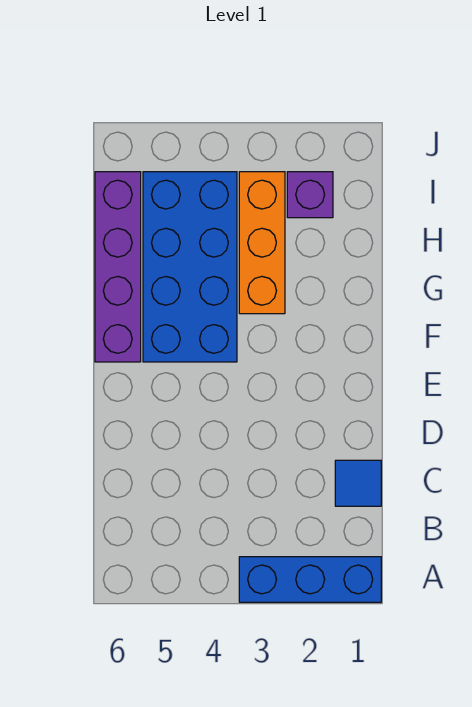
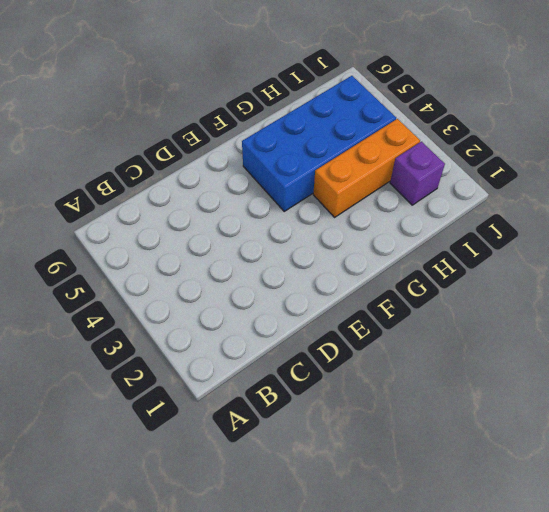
none -> blue brick A1:A3 level 1
none -> blue tile C1 level 1

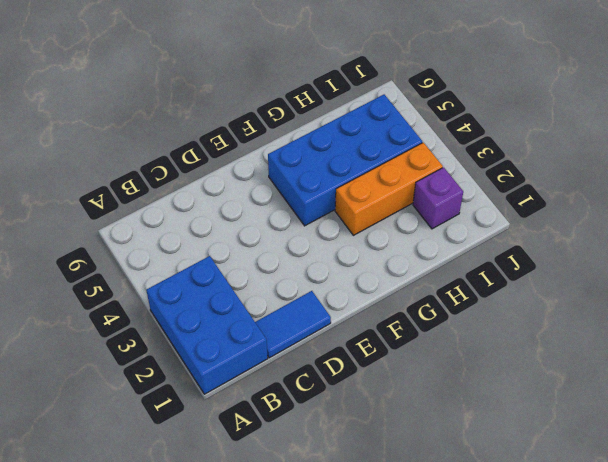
blue brick A1:B3 level 1 -> blue brick A1:A3 level 1
blue tile C1:D1 level 1 -> blue tile C1 level 1
none -> purple brick F6:I6 level 1

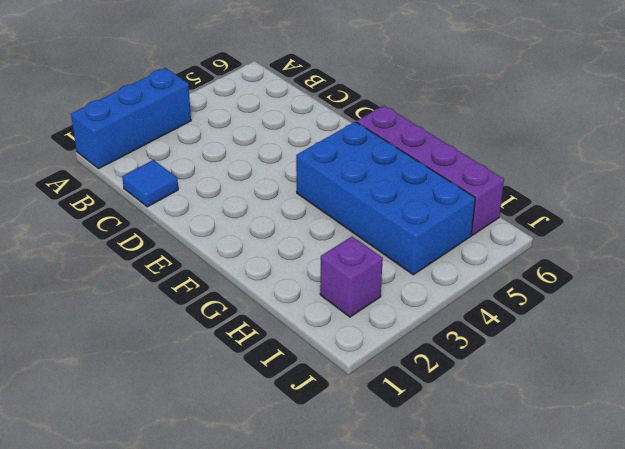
none -> orange brick G3:I3 level 1

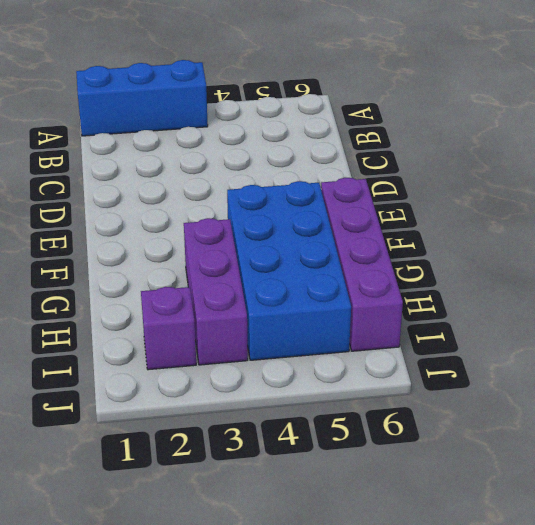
purple brick G3:I3 level 1 -> orange brick G3:I3 level 1
none -> blue tile C1 level 1

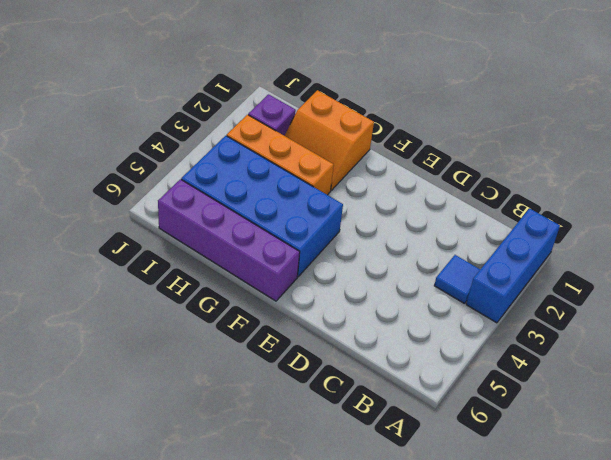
blue tile B3 level 1 -> blue tile C1 level 1
orange slope G1:H2 level 1 top 1 -> none

